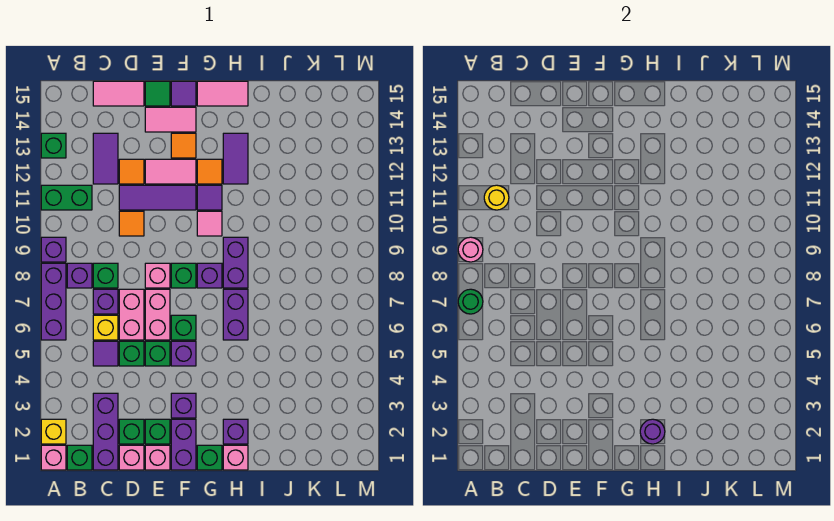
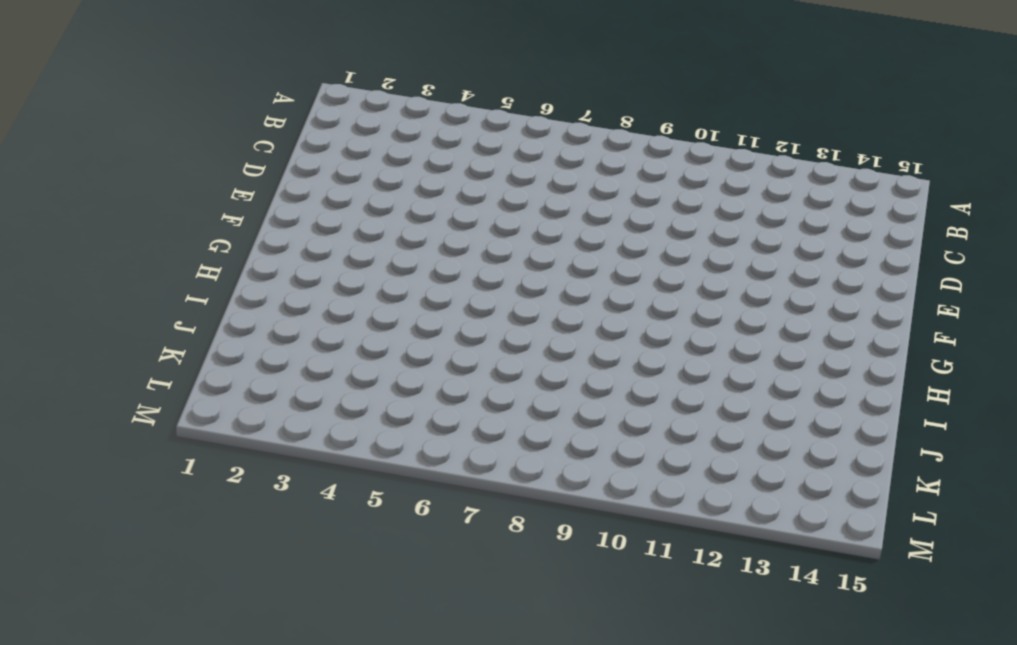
none -> pink brick A1 level 1
none -> yellow brick A2 level 1
none -> purple brick A6:A8 level 1
none -> purple brick A9 level 1

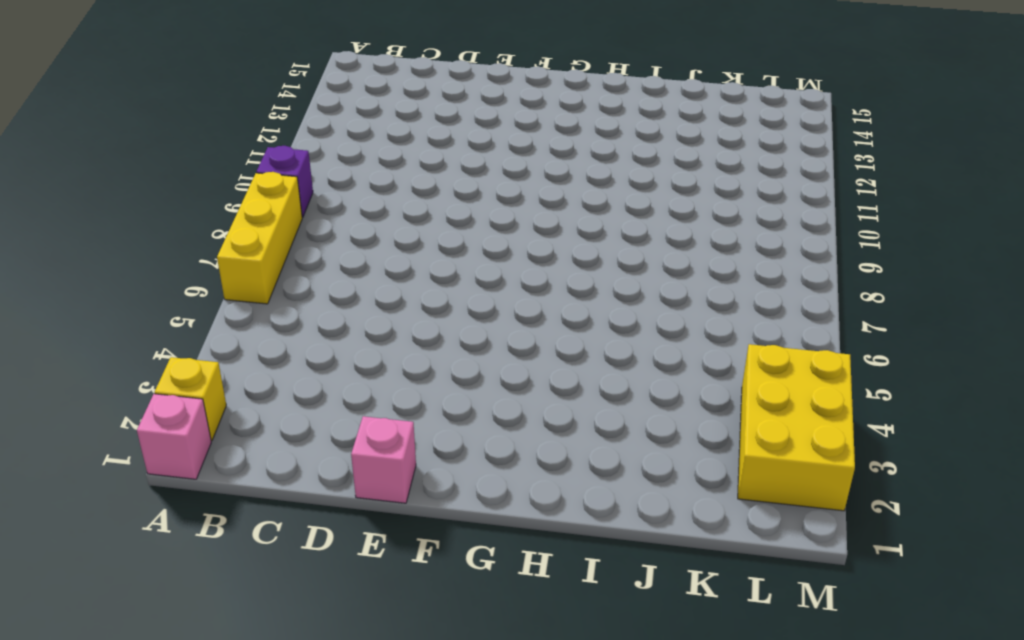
yellow brick A6:A8 level 1 -> purple brick A6:A8 level 1
yellow brick L2:M4 level 1 -> none
none -> green brick A11:B11 level 1
none -> green brick A13 level 1
none -> green brick B1 level 1
none -> purple brick B8 level 1

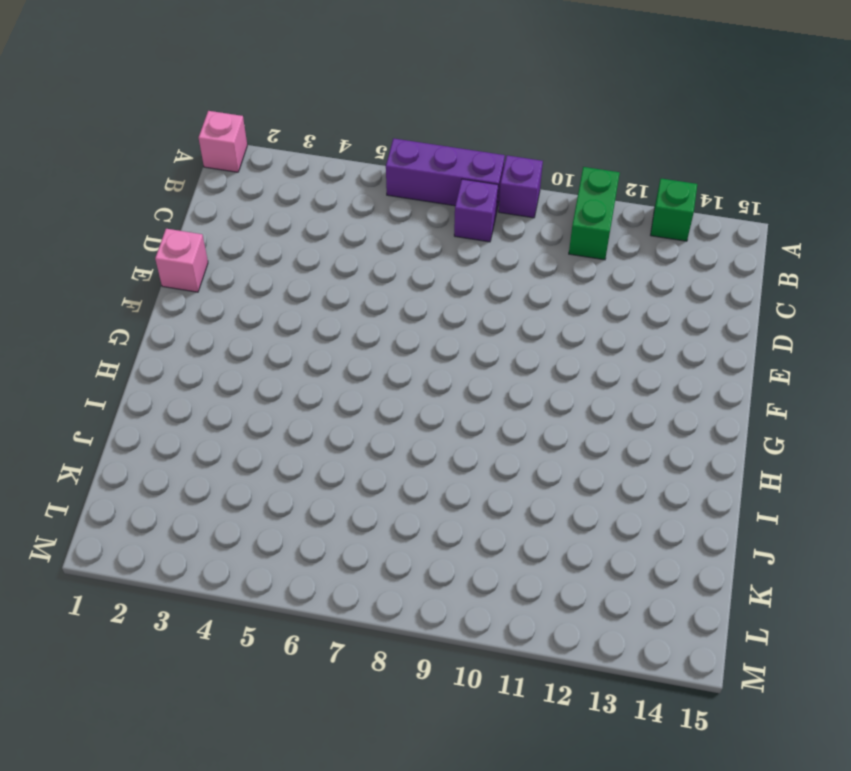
none -> yellow brick A2 level 1
none -> green brick B1 level 1
none -> purple brick C1:C3 level 1
none -> purple tile C5 level 1

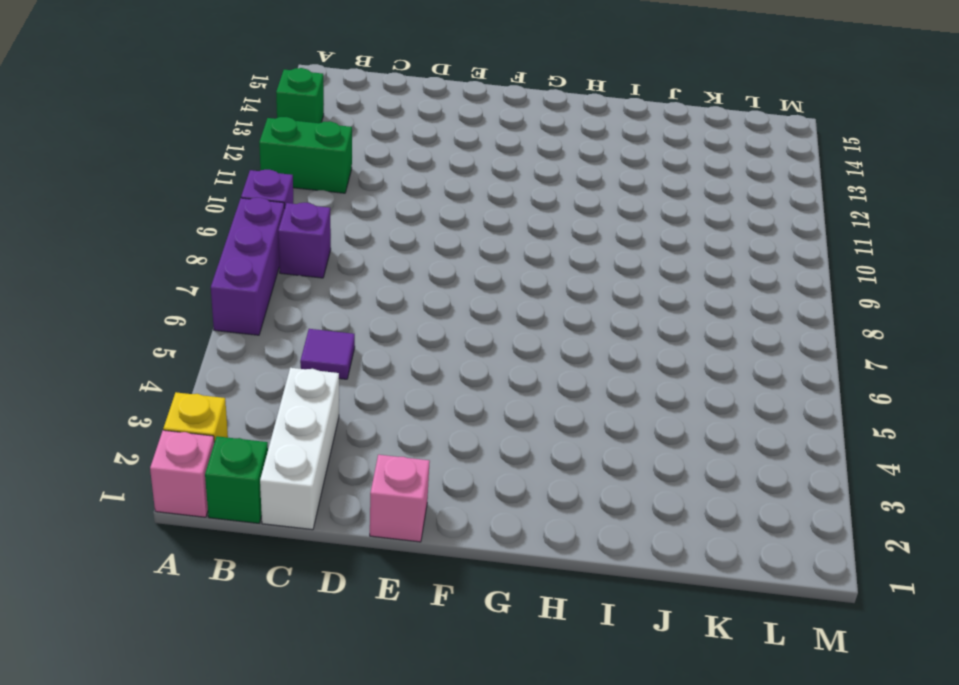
white brick C1:C3 level 1 -> purple brick C1:C3 level 1
none -> yellow brick C6 level 1
none -> purple brick C7 level 1
none -> green brick C8 level 1
none -> purple tile C12:C13 level 1

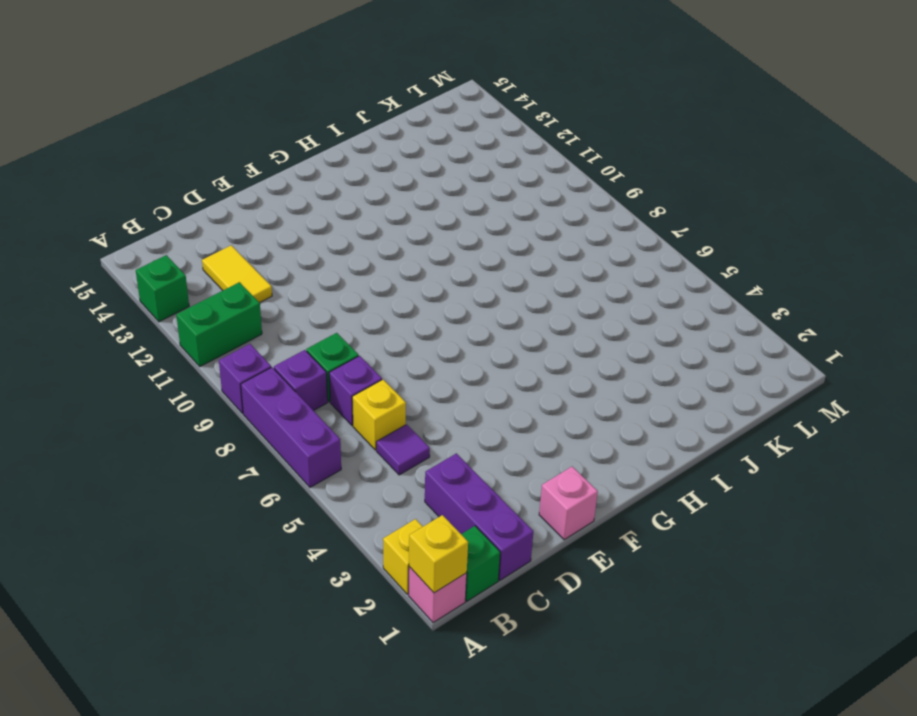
yellow brick A1 level 2 -> none
yellow tile C12:C13 level 1 -> purple tile C12:C13 level 1
none -> pink tile C15:D15 level 1
none -> pink brick D1 level 1
none -> green brick D2 level 1
none -> green brick D5 level 1

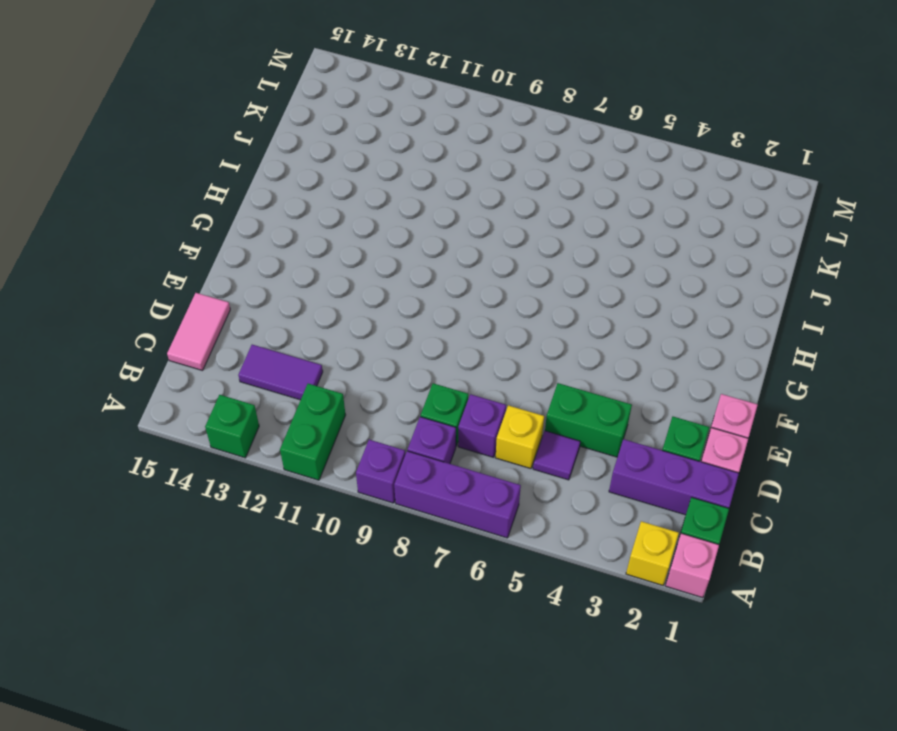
green brick D4:D5 level 1 -> green brick D5 level 1
none -> pink brick D6:D7 level 1
none -> orange tile D10 level 1
none -> purple tile D11:F11 level 1
none -> orange tile D12 level 1

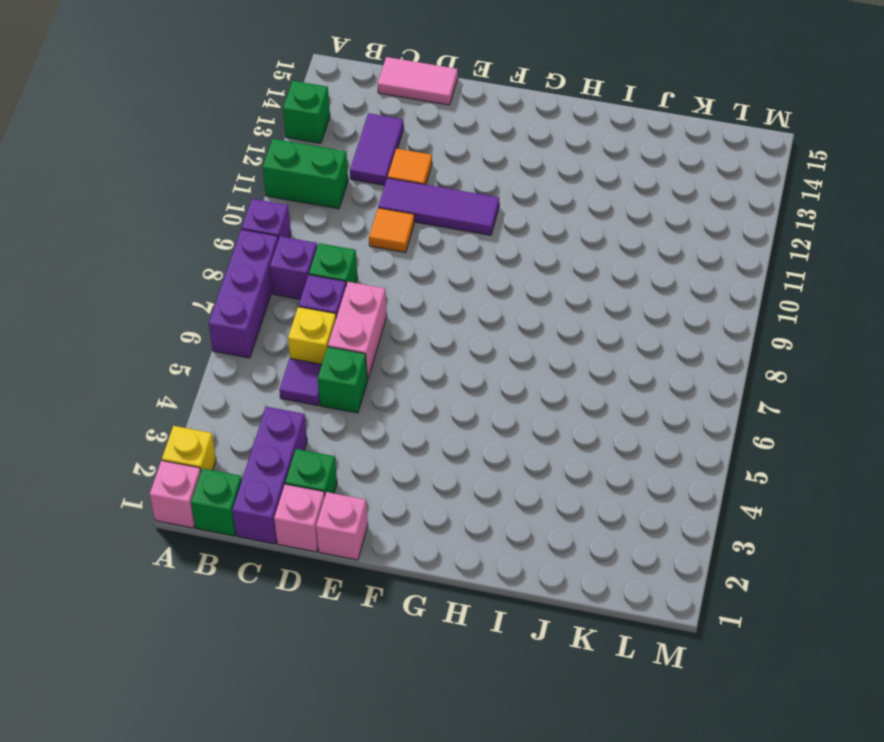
none -> green brick E2 level 1
none -> green brick E5 level 1
none -> pink brick E6:E7 level 1
none -> pink brick E8 level 1

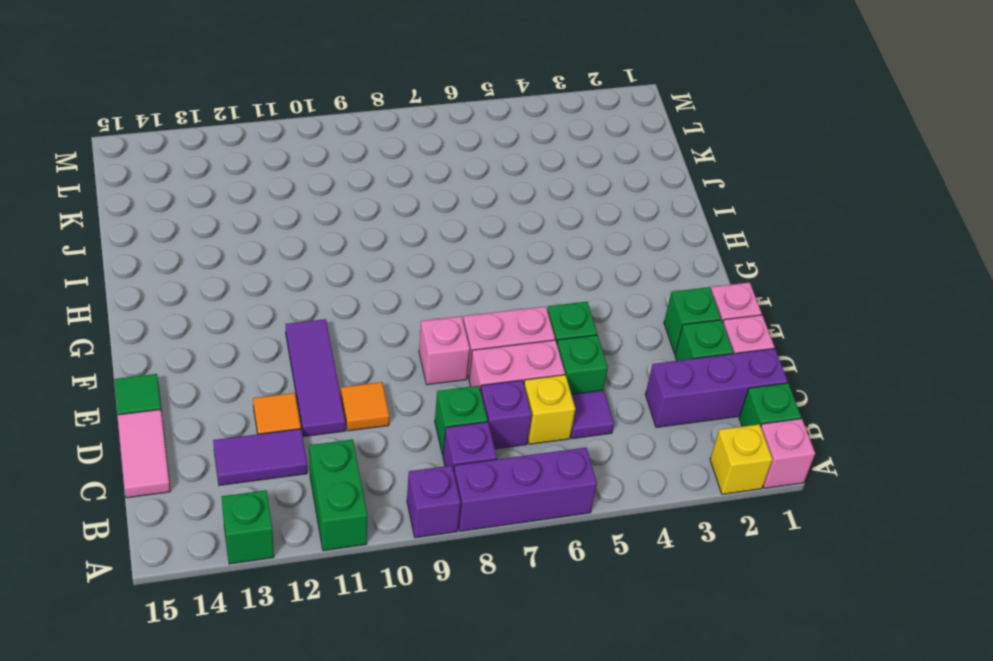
none -> pink tile E12:F12 level 1
none -> pink tile E14:F14 level 1
none -> purple brick F1:F2 level 1
none -> purple brick F3 level 1

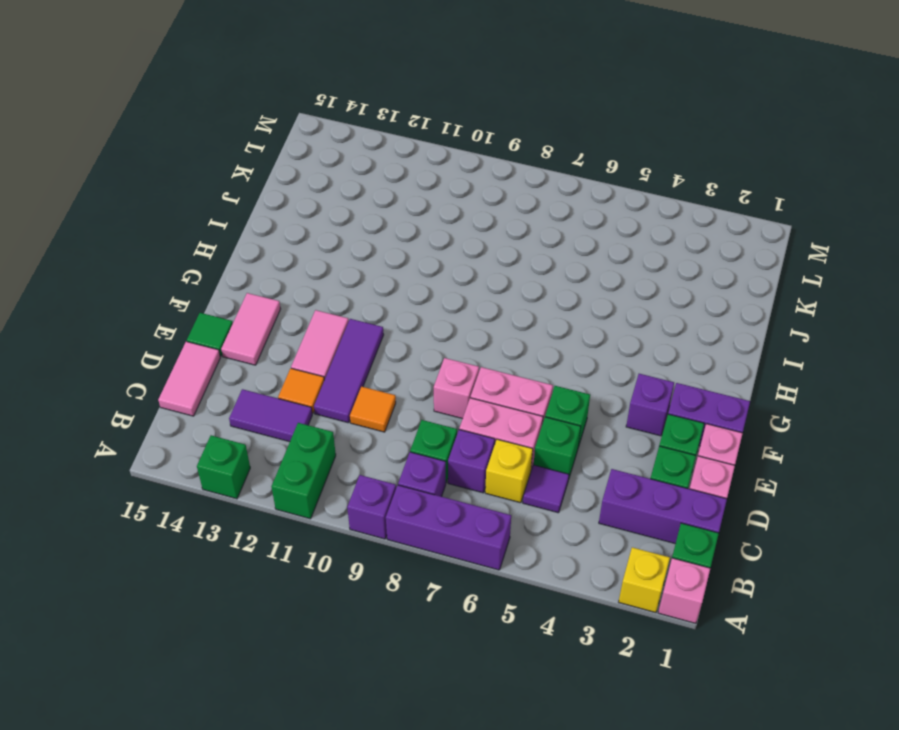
none -> purple brick F5 level 1
none -> green brick F6 level 1
none -> green brick F8 level 1
none -> orange tile F13 level 1

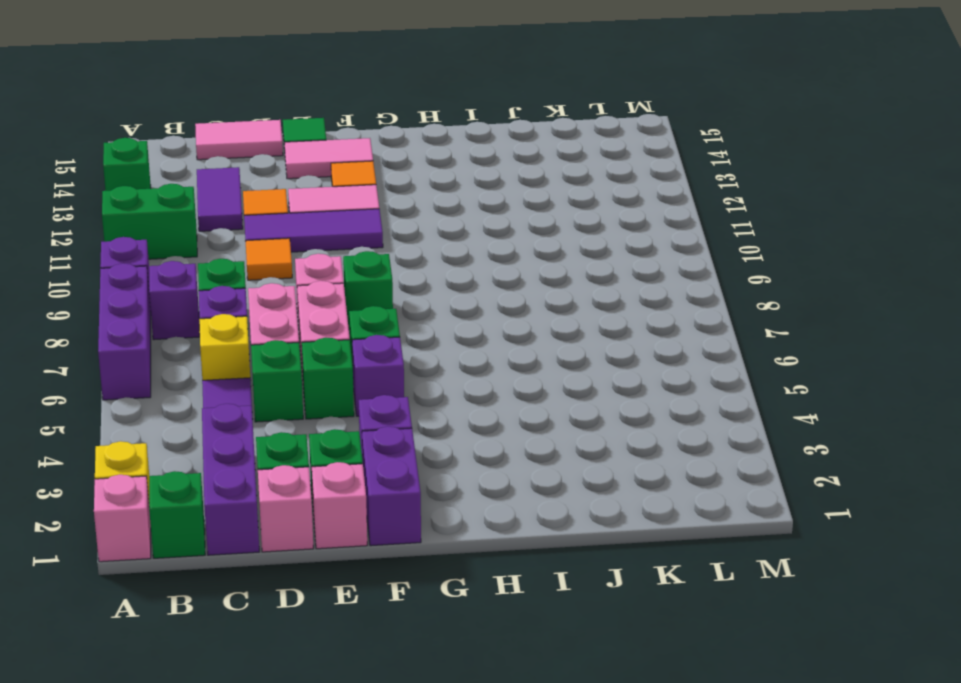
none -> purple tile F15 level 1
none -> green brick G1 level 1
none -> purple brick G8 level 1
none -> pink tile G10 level 1

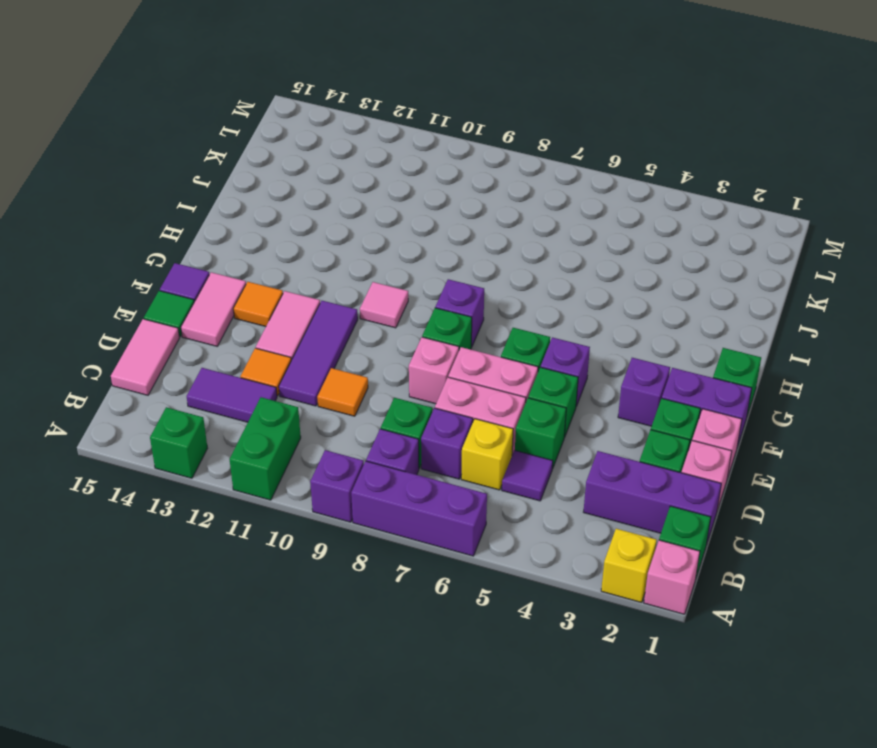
none -> purple tile G11 level 1
none -> orange tile G12 level 1
none -> pink tile G15:H15 level 1
none -> pink brick H1 level 1

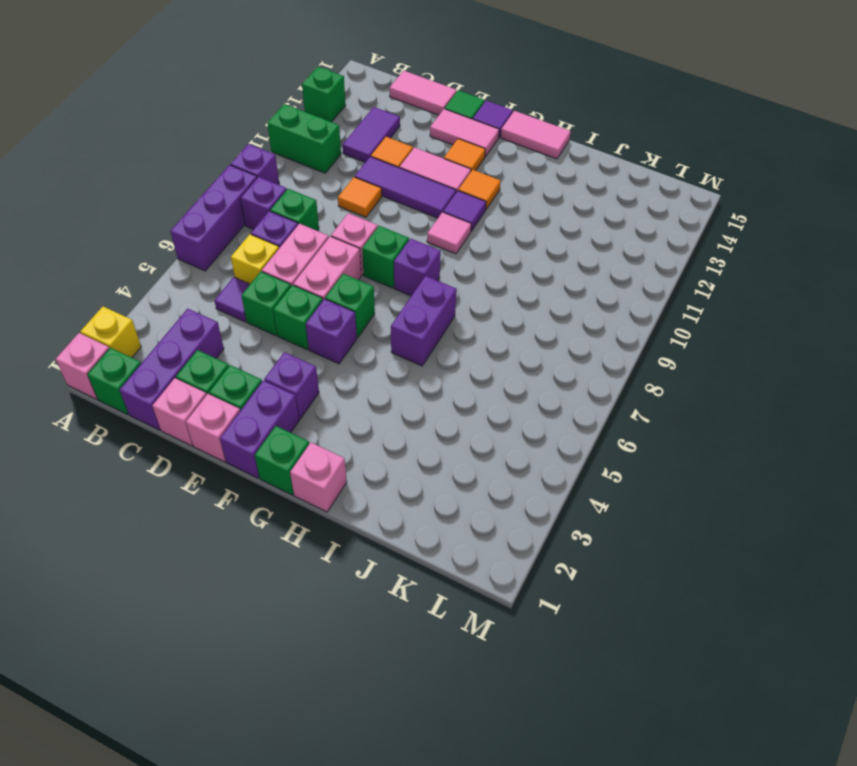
none -> purple brick H2 level 1
none -> purple brick H8:H9 level 1
none -> purple tile H12:H13 level 1
none -> green round brick A7 level 2

